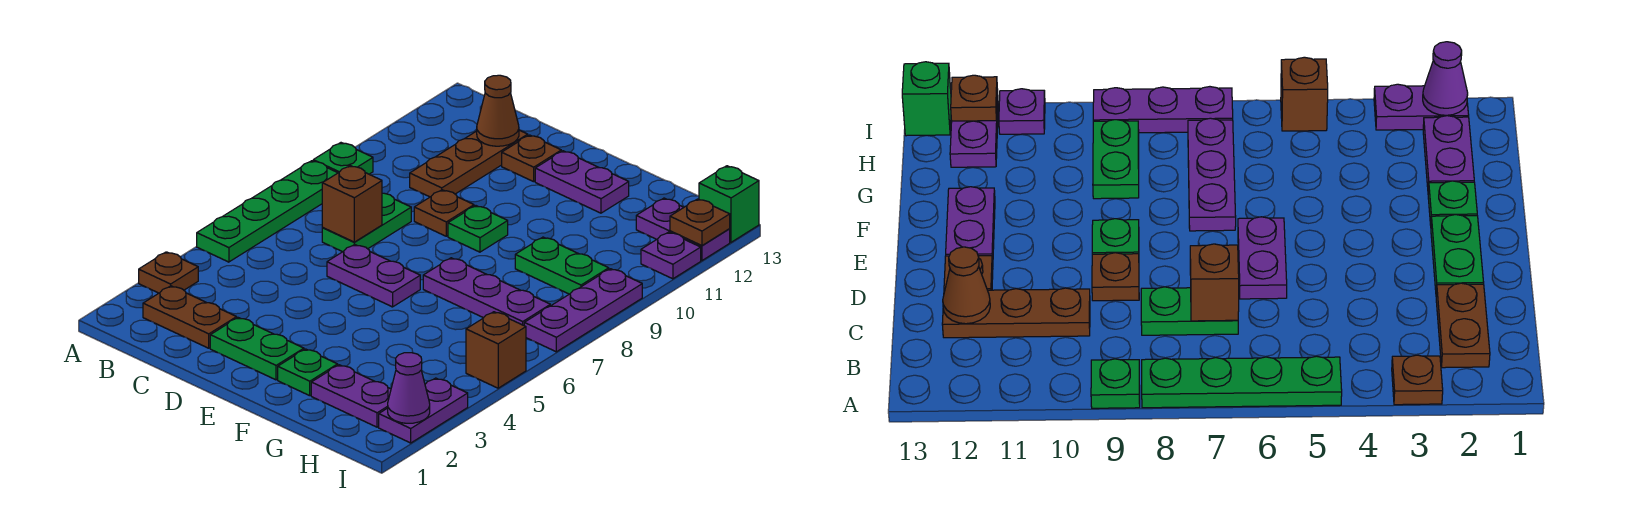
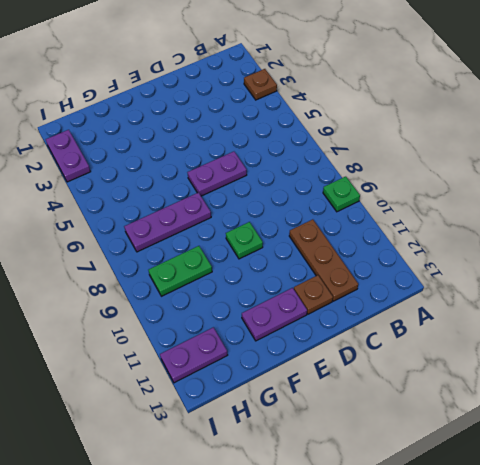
none -> green plate A5:A8 level 1
none -> brown plate B2:C2 level 1
none -> green plate C7:C8 level 1

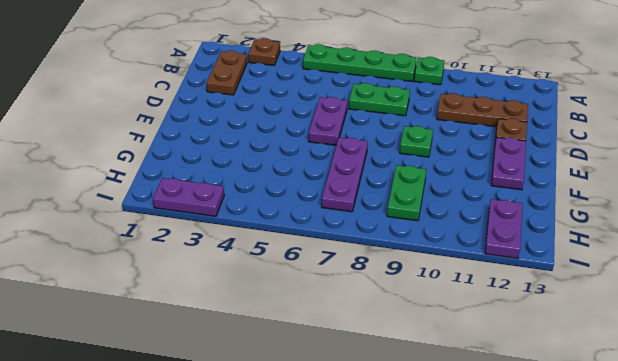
none -> green plate D2:E2 level 1
none -> brown plate D9 level 1
none -> green plate F2 level 1

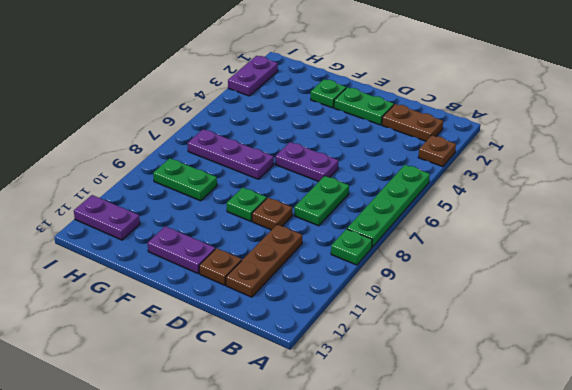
none -> purple plate G2:H2 level 1
none -> brown brick I5 level 1
none -> purple plate I7:I9 level 1

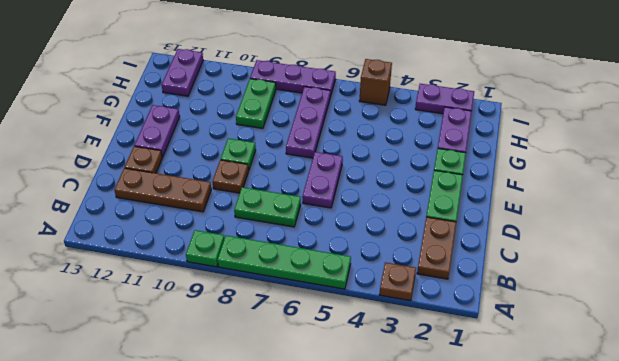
none -> purple plate I11 level 1
none -> green brick I13 level 1
none -> brown brick C7 level 2

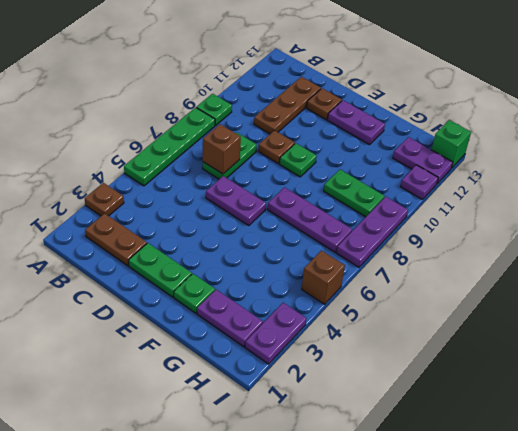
none -> brown cone C12 level 2
none -> purple cone I2 level 2
none -> brown plate I12 level 2

